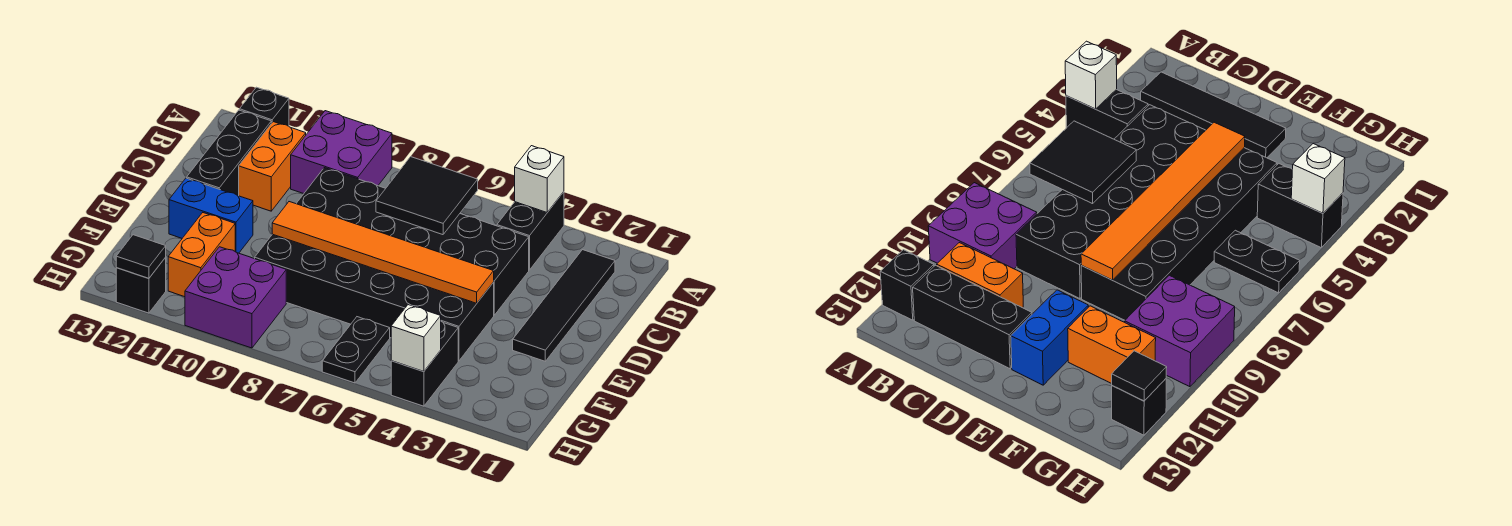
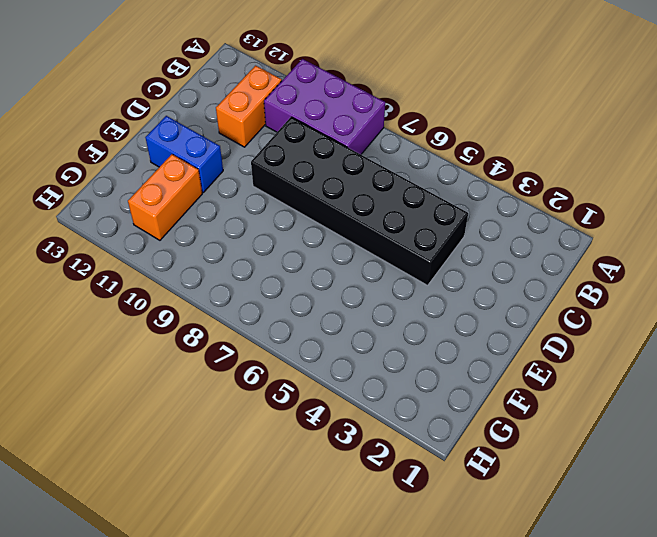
purple brick A8:B10 level 1 -> purple brick A9:B10 level 1
none -> black brick A4:B4 level 1
none -> black brick A12 level 1
none -> black tile B2:E2 level 1

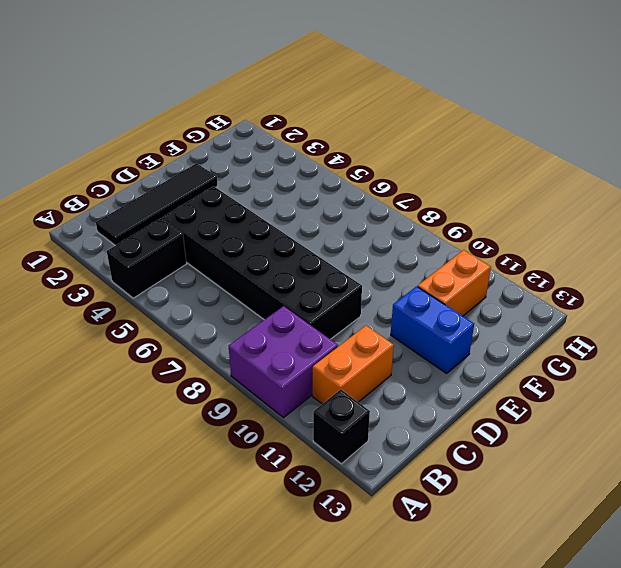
none -> black brick B12:D12 level 1
none -> black brick E4:F9 level 1
none -> black brick G4:H4 level 1

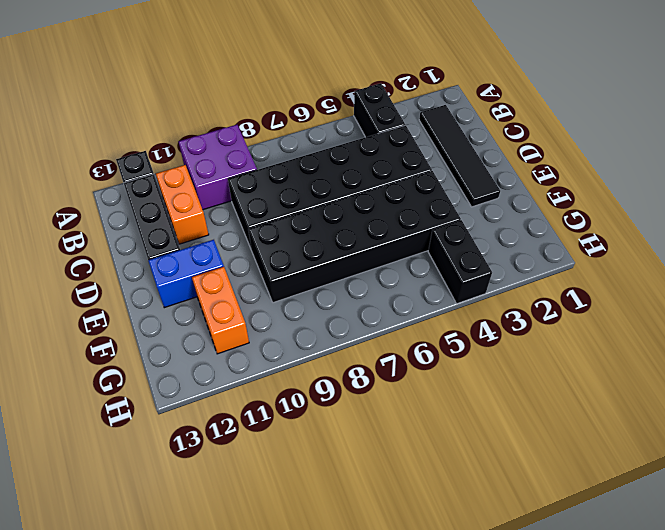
none -> black plate G6:H6 level 1
none -> purple brick G9:H10 level 1
none -> black brick H12 level 1

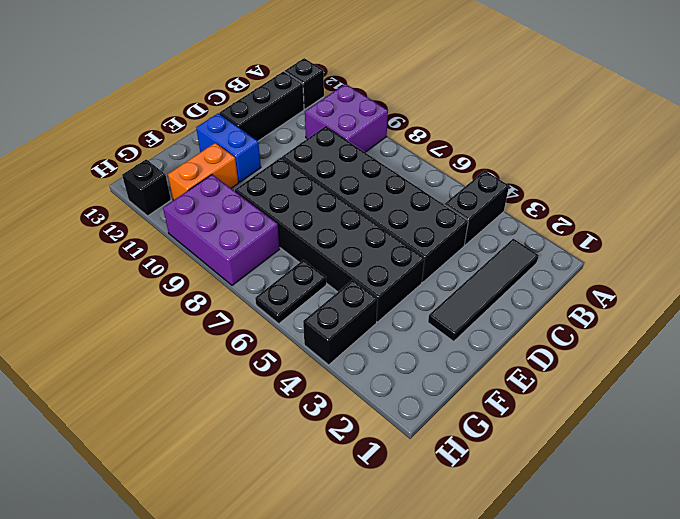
purple brick G8:H10 level 1 -> purple brick G9:H10 level 1
none -> orange brick B11:C11 level 1
none -> white brick A4 level 2
none -> black tile B6:C7 level 2

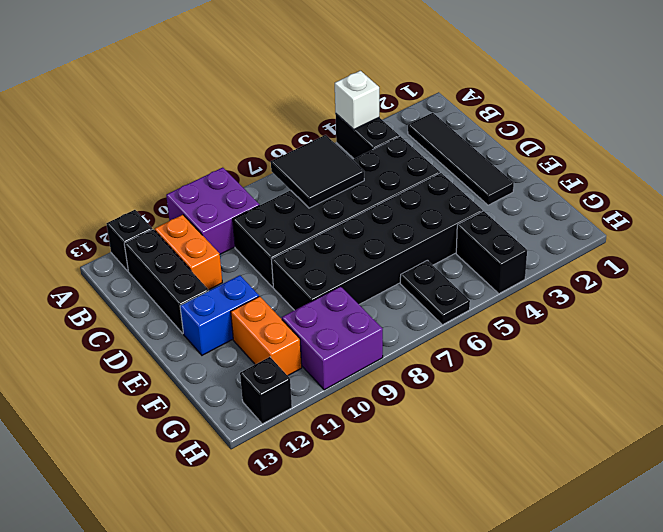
none -> orange tile E4:E9 level 2
none -> white brick H4 level 2
none -> black tile H12 level 2

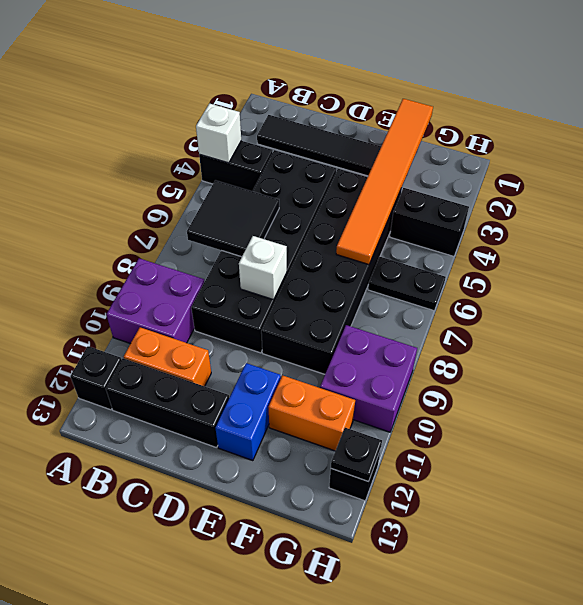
white brick D8 level 2 -> white brick H4 level 2
orange tile F1:F6 level 2 -> orange tile E4:E9 level 2
black plate H12 level 2 -> black tile H12 level 2

